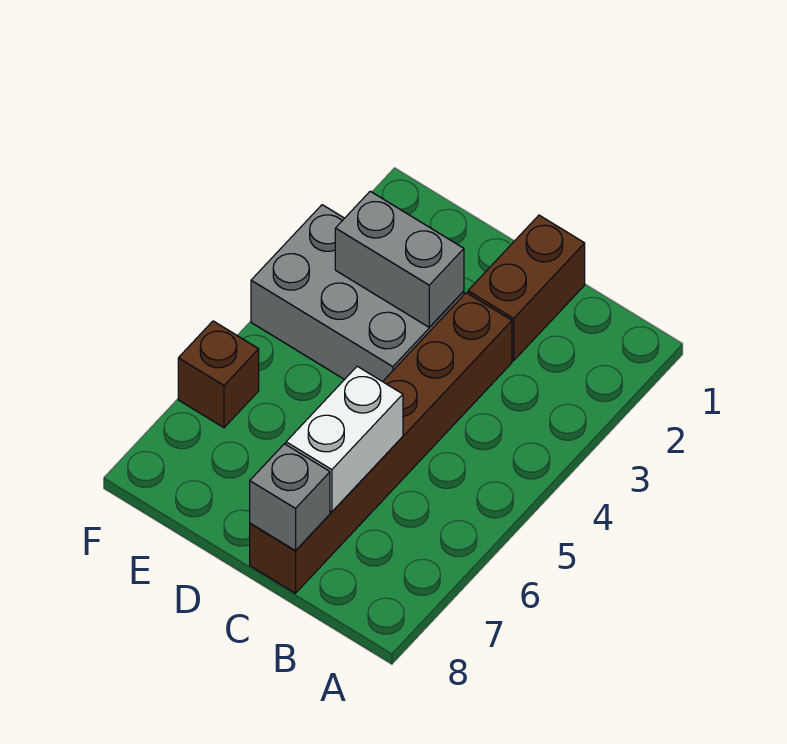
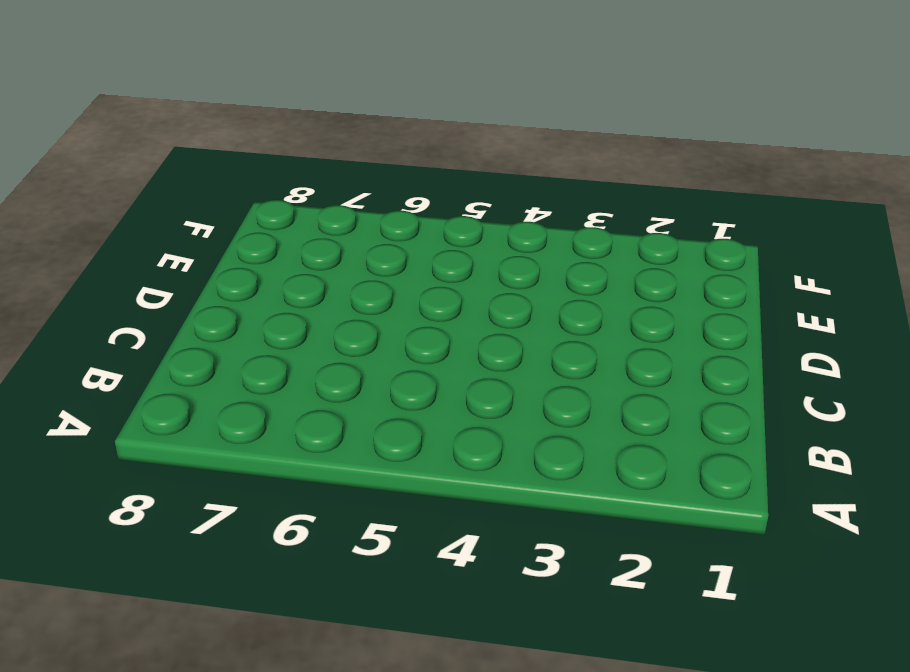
none -> brown brick C1:C2 level 1
none -> brown brick C3:C8 level 1

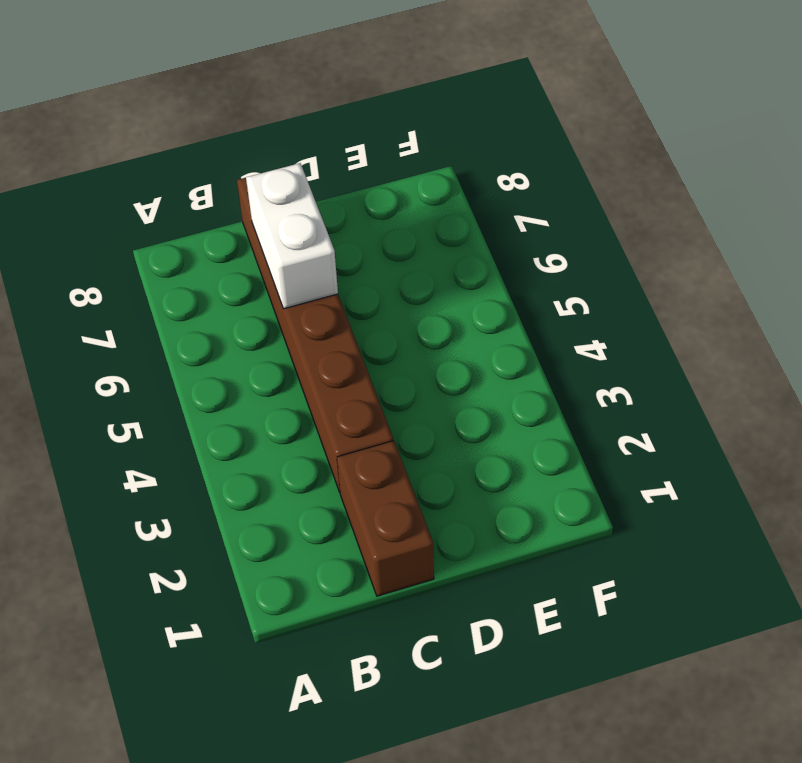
none -> grey brick D3:F4 level 1
none -> brown brick F6 level 1

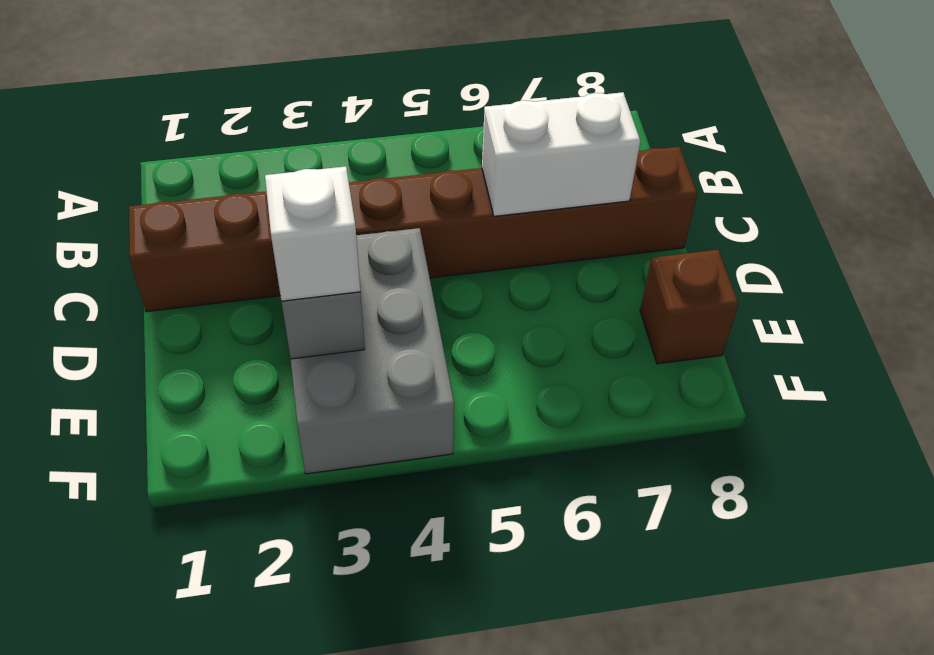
white brick E3 level 3 -> none
brown brick E8 level 1 -> brown brick F6 level 1
none -> grey brick C8 level 2

